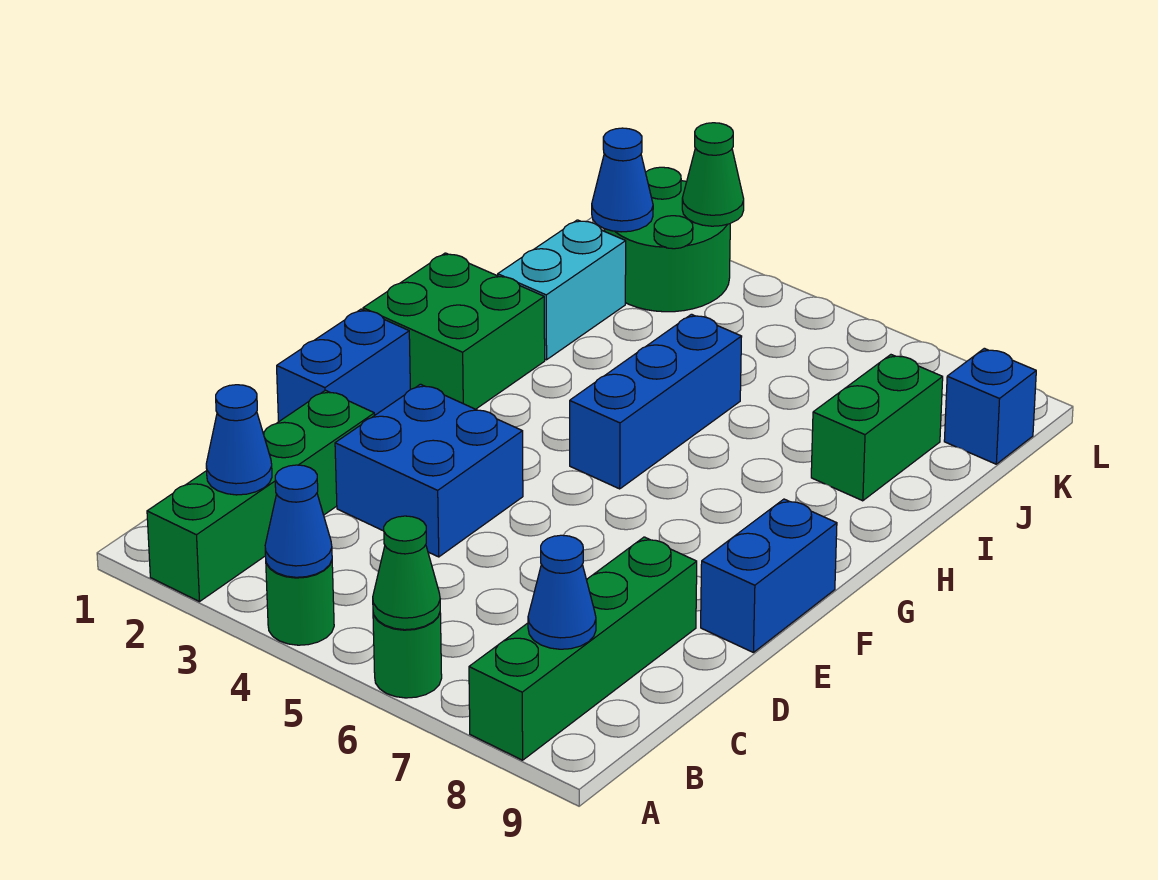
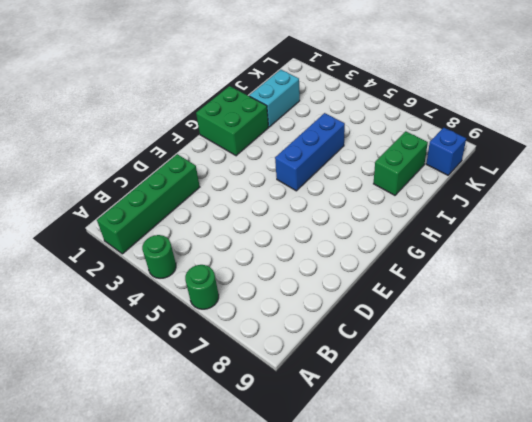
none -> green brick A8:D8 level 1
none -> blue brick D3:E4 level 1
none -> blue brick E1:F1 level 1

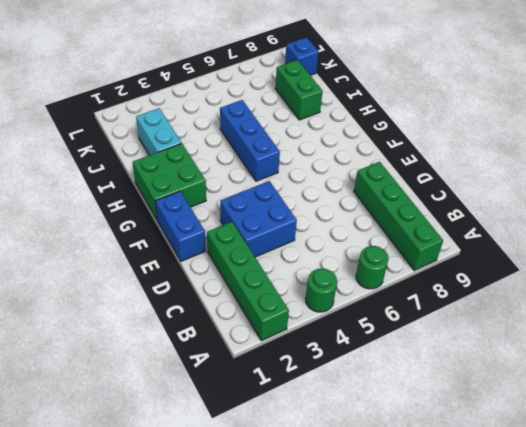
none -> blue brick E9:F9 level 1
none -> green round brick K2:L3 level 1
none -> blue cone A4 level 2

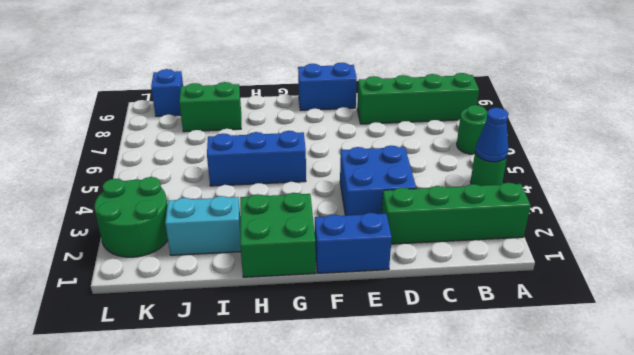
none -> green cone A6 level 2
none -> blue cone B2 level 2
none -> blue cone B8 level 2

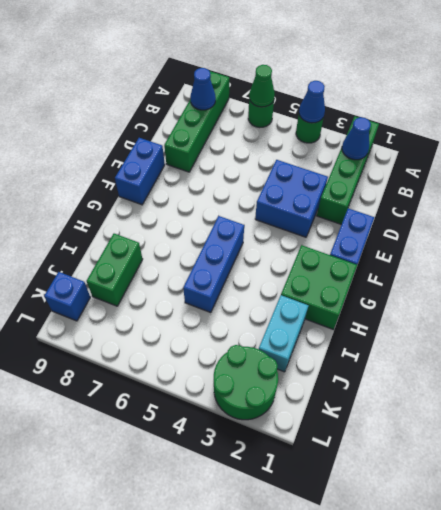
none -> blue cone K2 level 2
none -> green cone L3 level 2

